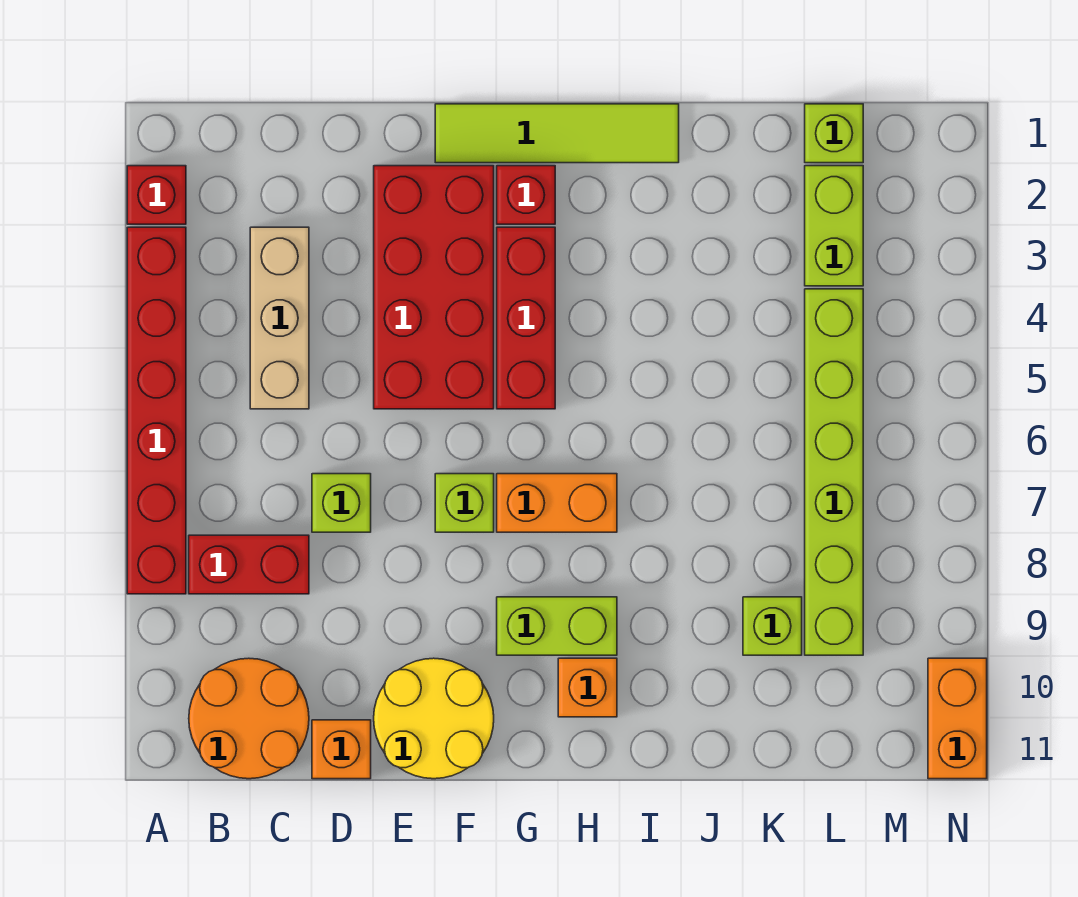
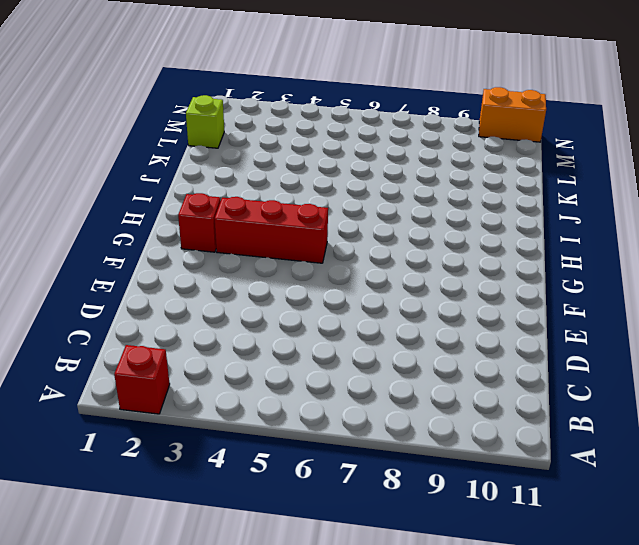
none -> red brick A3:A8 level 1
none -> red brick B8:C8 level 1
none -> orange round brick B10:C11 level 1

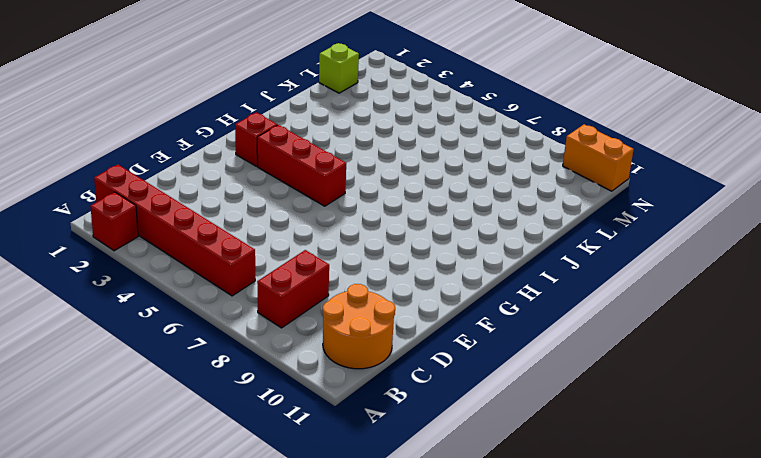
red brick B1:B6 level 1 -> red brick A3:A8 level 1
none -> tan brick C3:C5 level 1
none -> lime brick D7 level 1
none -> orange brick D11 level 1

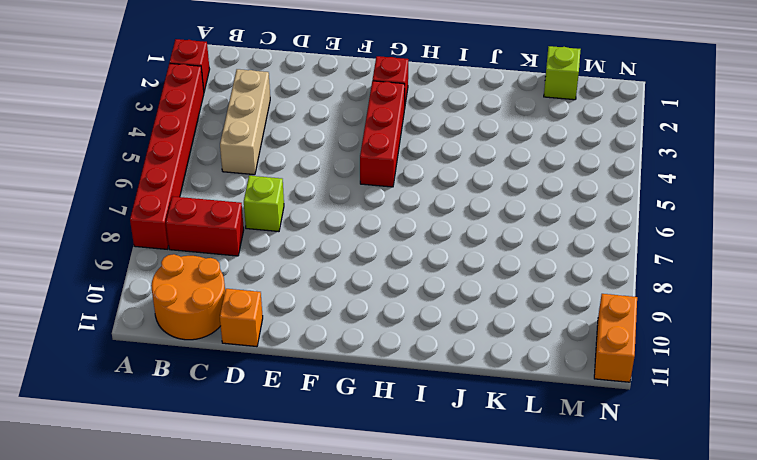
none -> red brick E2:F5 level 1
none -> yellow round brick E10:F11 level 1
none -> lime tile F1:I1 level 1

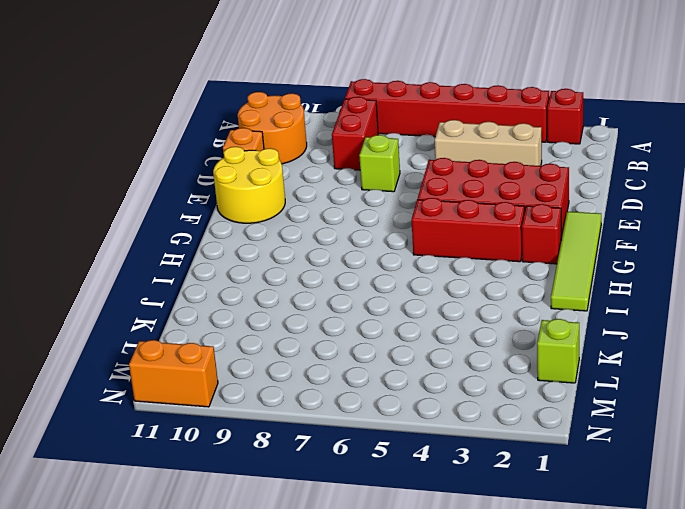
none -> lime brick F7 level 1
none -> orange brick G7:H7 level 1
none -> lime brick G9:H9 level 1

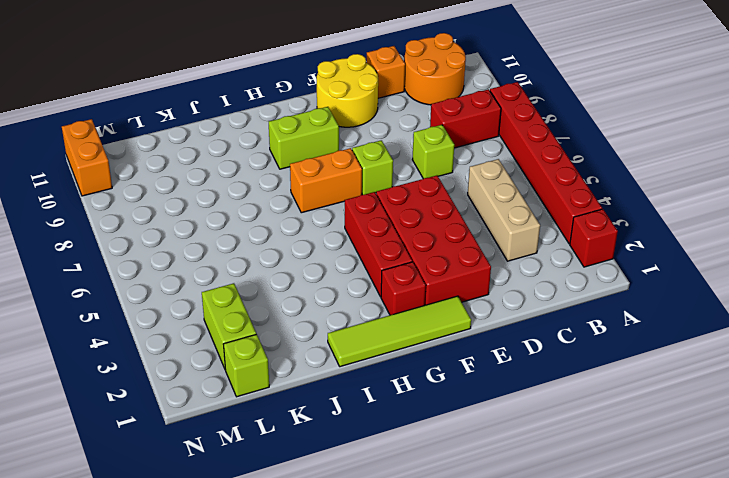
none -> orange brick H10 level 1
none -> lime brick K9 level 1
none -> lime brick L4:L9 level 1

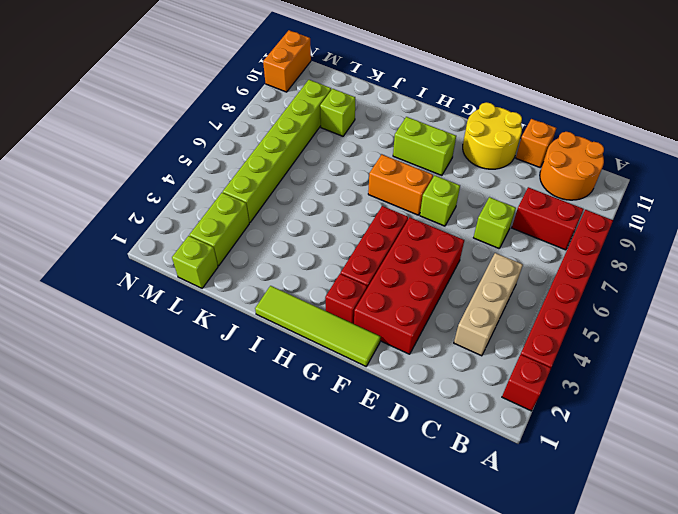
none -> orange brick H10 level 1

